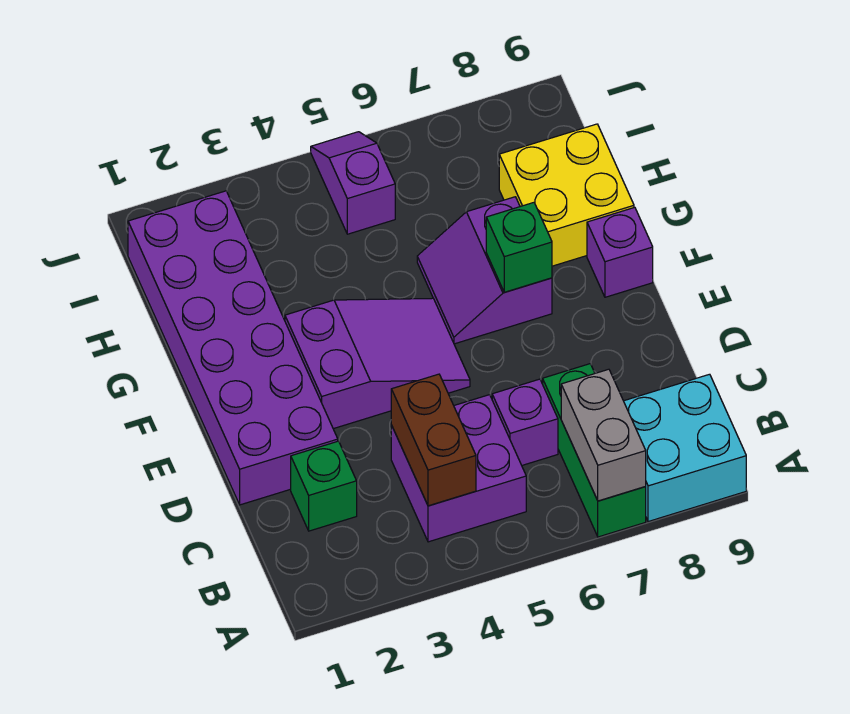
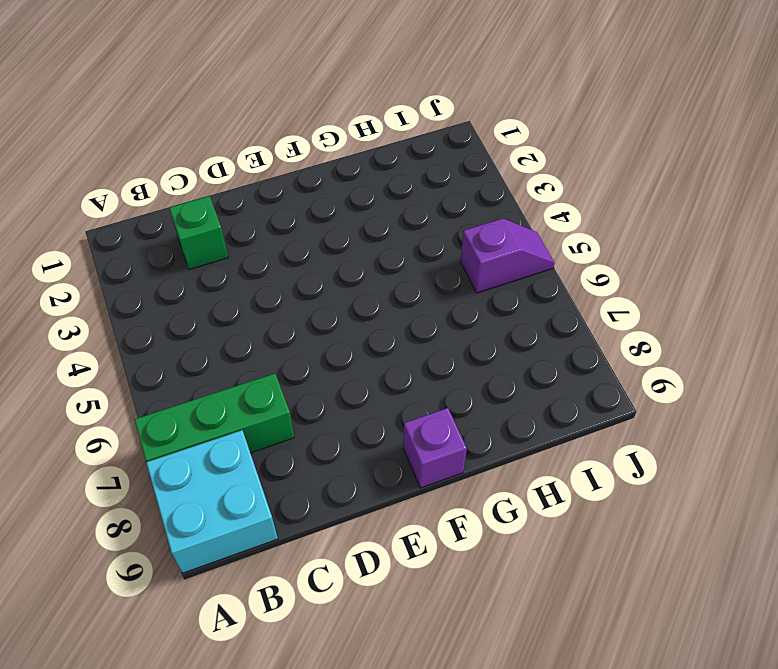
none -> purple brick B4:C5 level 1
none -> purple brick C6 level 1
none -> purple brick D1:I2 level 1

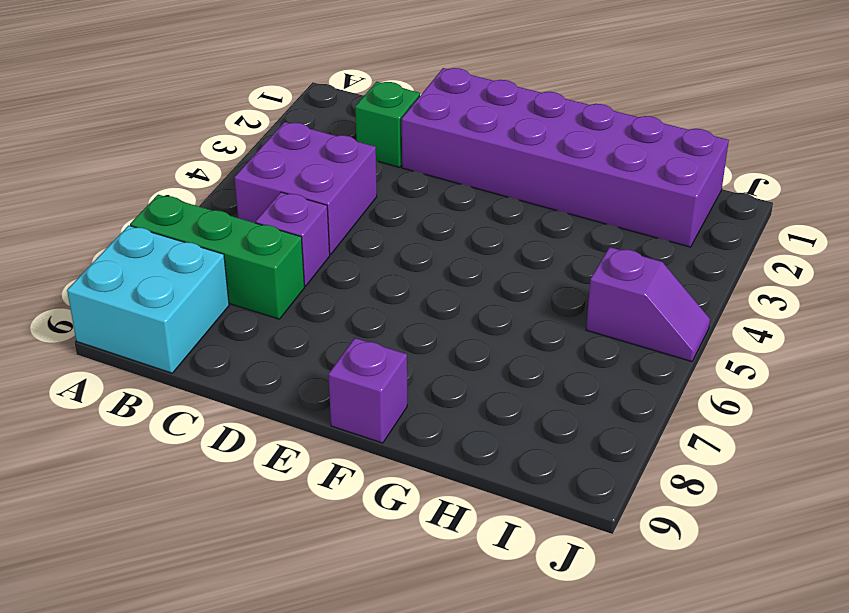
none -> purple slope E3:F5 level 1 top 3
none -> purple slope F6:G7 level 1 top 7
none -> yellow brick G8:H9 level 1

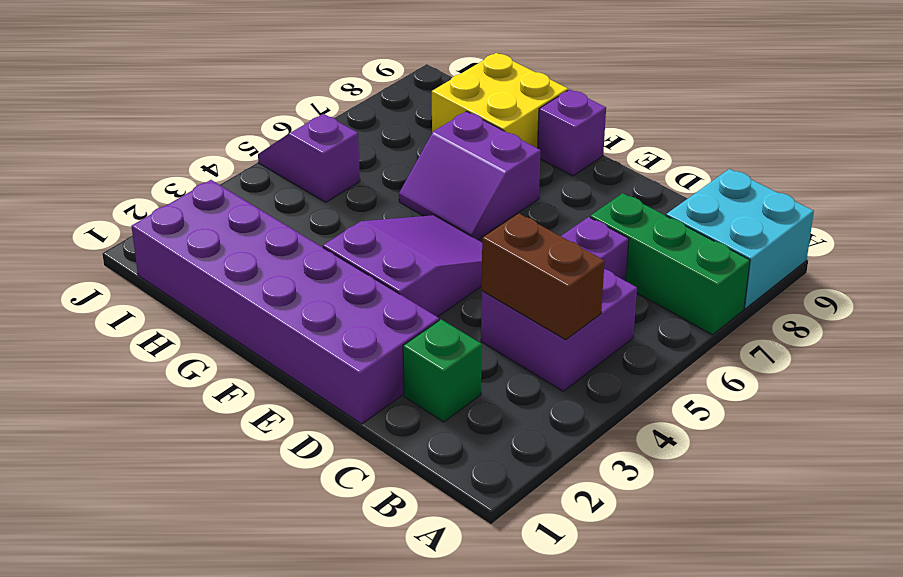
none -> grey brick A7:B7 level 2
none -> green brick F7 level 2

